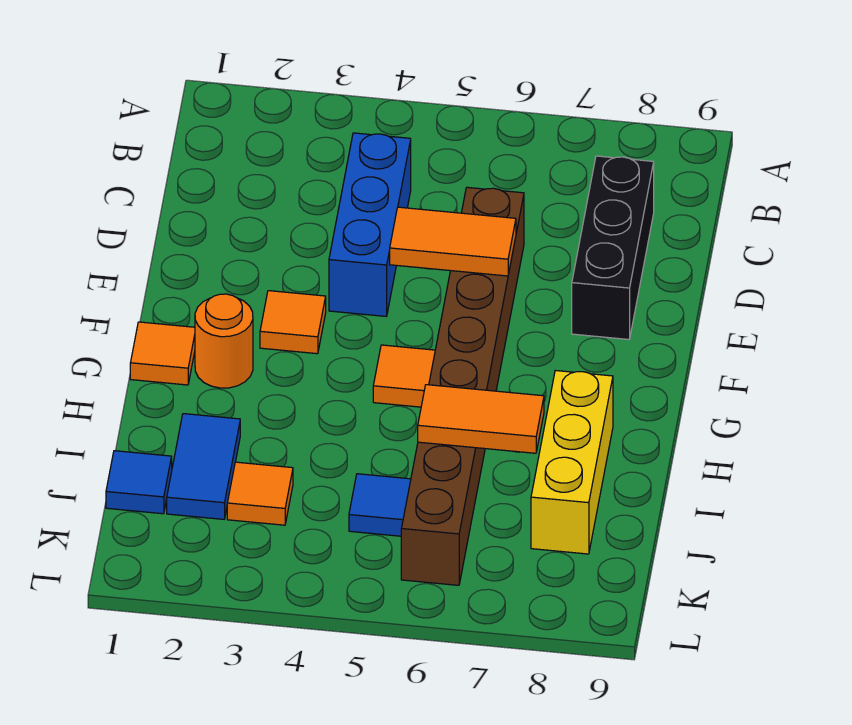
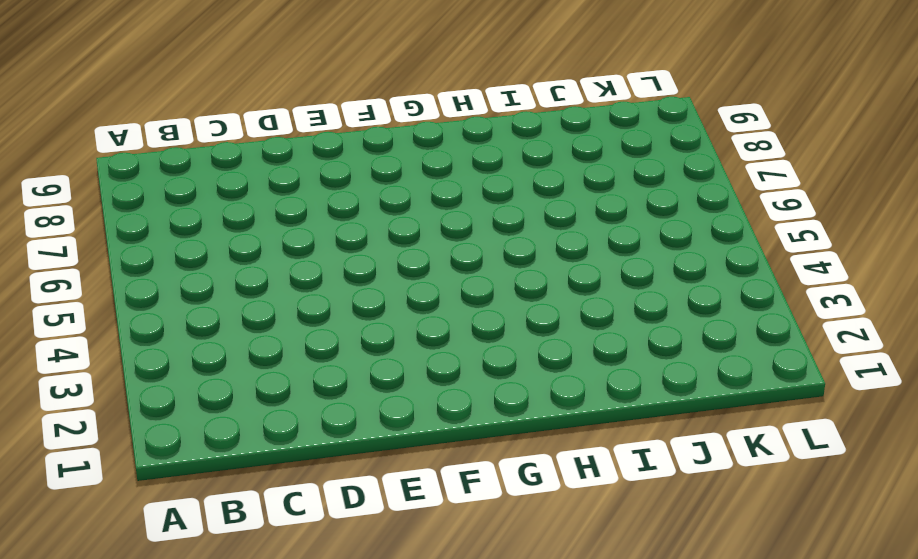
none -> blue brick C4:E4 level 1
none -> black brick C8:E8 level 1
none -> brown brick D6:K6 level 1

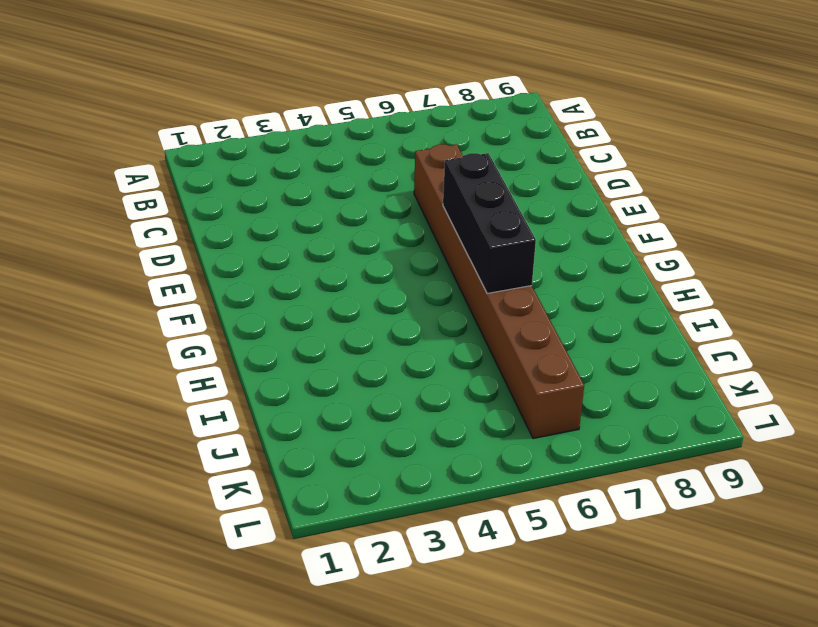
black brick F6:H6 level 2 -> black brick C8:E8 level 1
none -> blue brick C4:E4 level 1
none -> orange tile F3 level 1
none -> orange tile G1 level 1

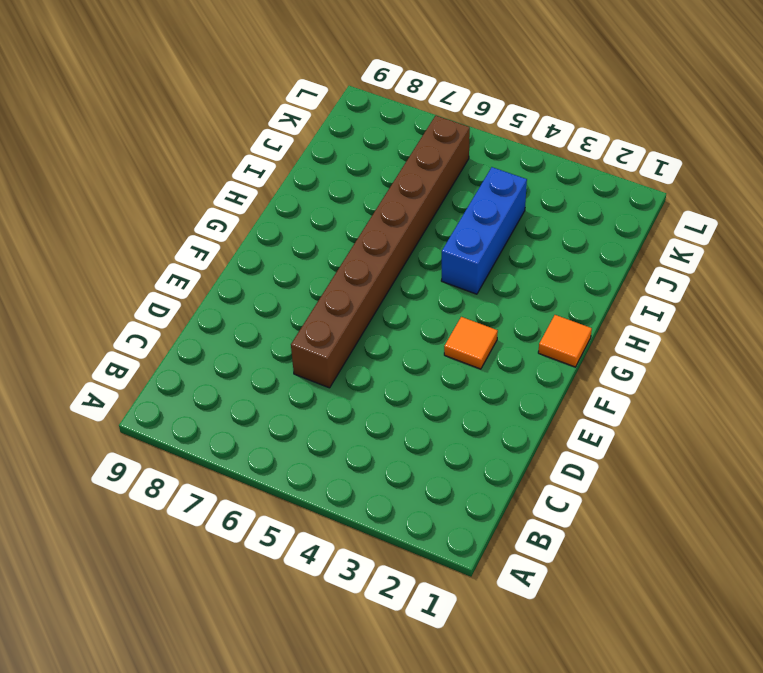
blue brick H4:J4 level 1 -> blue brick C4:E4 level 1
none -> black brick C8:E8 level 1
none -> orange round brick G2 level 1
none -> orange tile G5 level 1

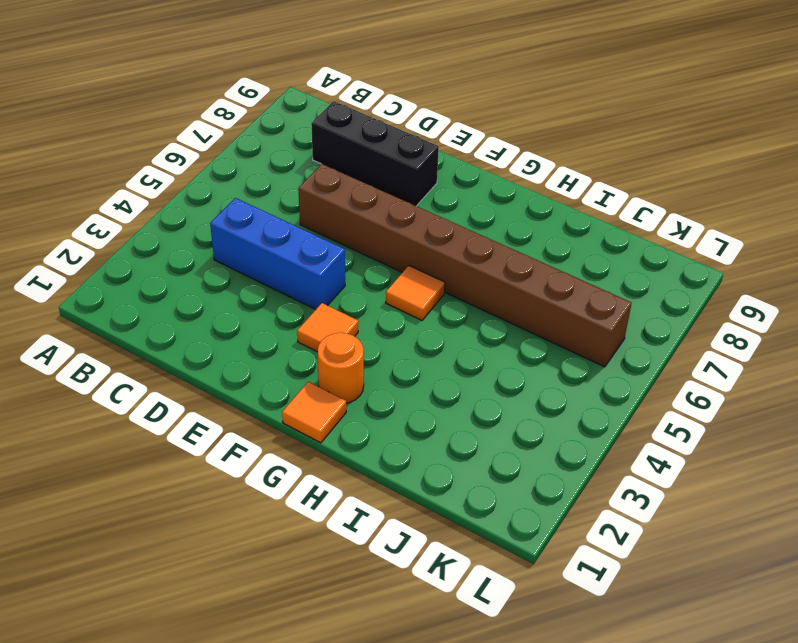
none -> yellow brick H8:J8 level 1
none -> blue tile I2:J2 level 1
none -> blue tile J1 level 1

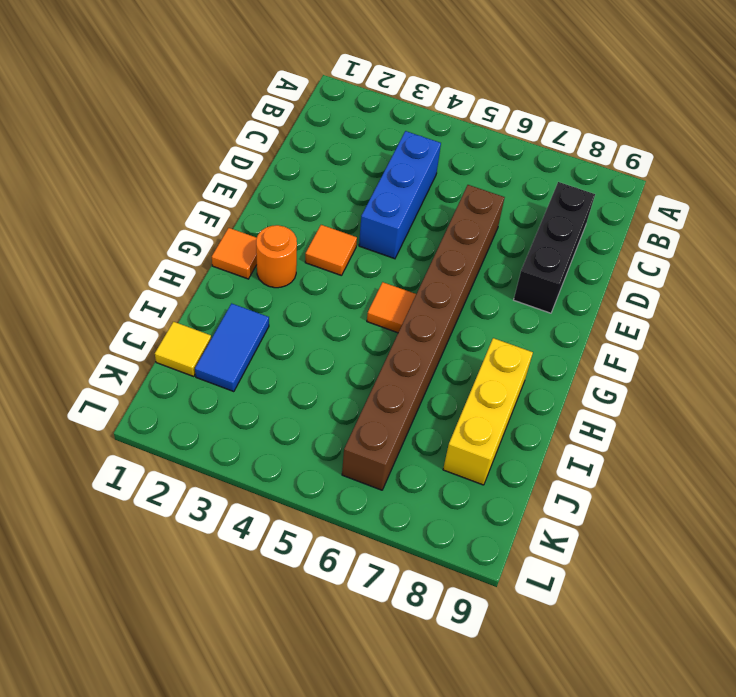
yellow tile J1 level 1 -> blue tile J1 level 1
none -> orange tile J3 level 1
none -> blue tile J5 level 1
none -> orange tile E5:E6 level 2

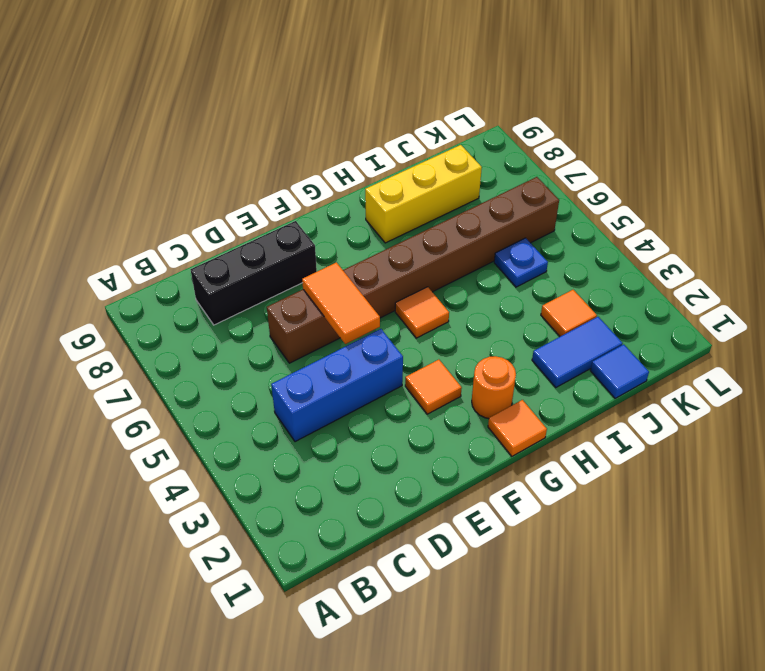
blue plate J5 level 1 -> blue tile J5 level 1
none -> orange tile I6:I7 level 2

